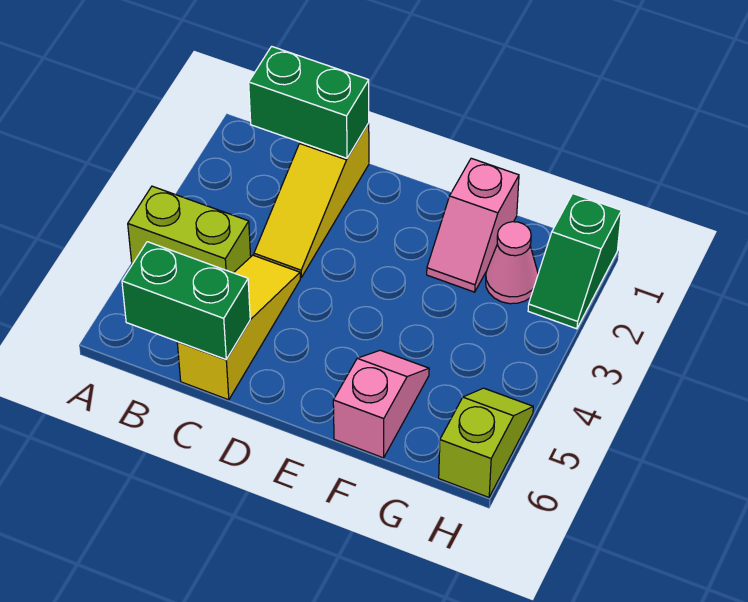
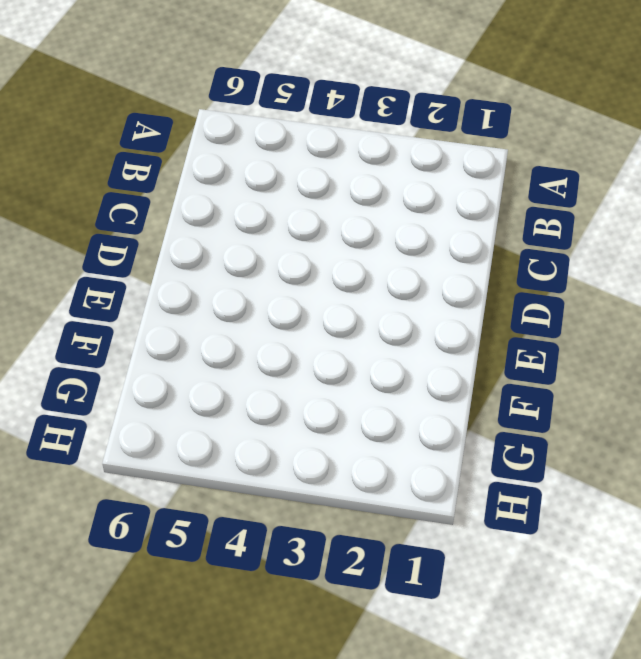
none -> lime brick A4:B4 level 1
none -> yellow slope C1:C3 level 1 top 1

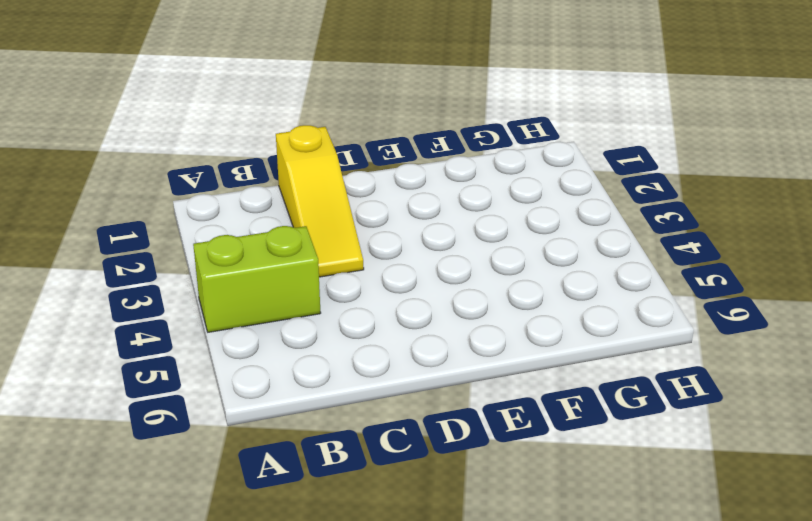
none -> yellow slope C4:C6 level 1 top 6
none -> pink slope F1:F2 level 1 top 1

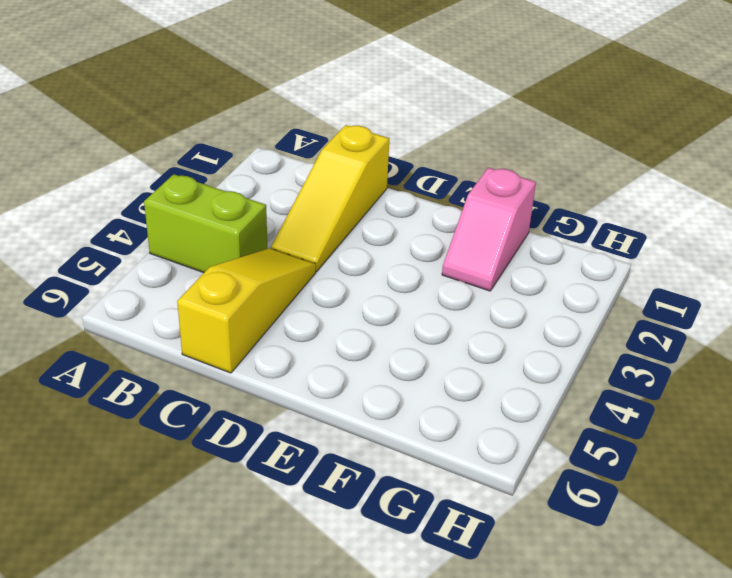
none -> pink slope F5:F6 level 1 top 6
none -> pink cone G2 level 1

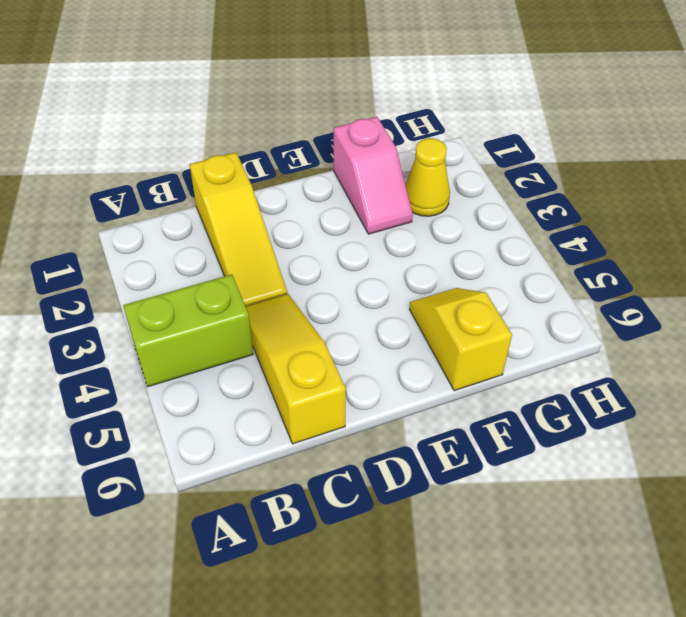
yellow slope F5:F6 level 1 top 6 -> pink slope F5:F6 level 1 top 6
yellow cone G2 level 1 -> pink cone G2 level 1
none -> green slope H1:H2 level 1 top 1
none -> lime slope H5:H6 level 1 top 6

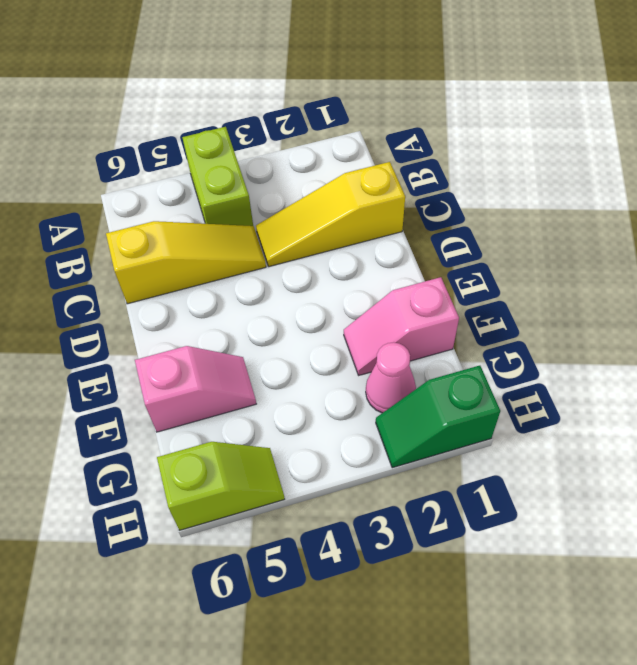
none -> green brick B1:C1 level 2
none -> green brick B6:C6 level 2

